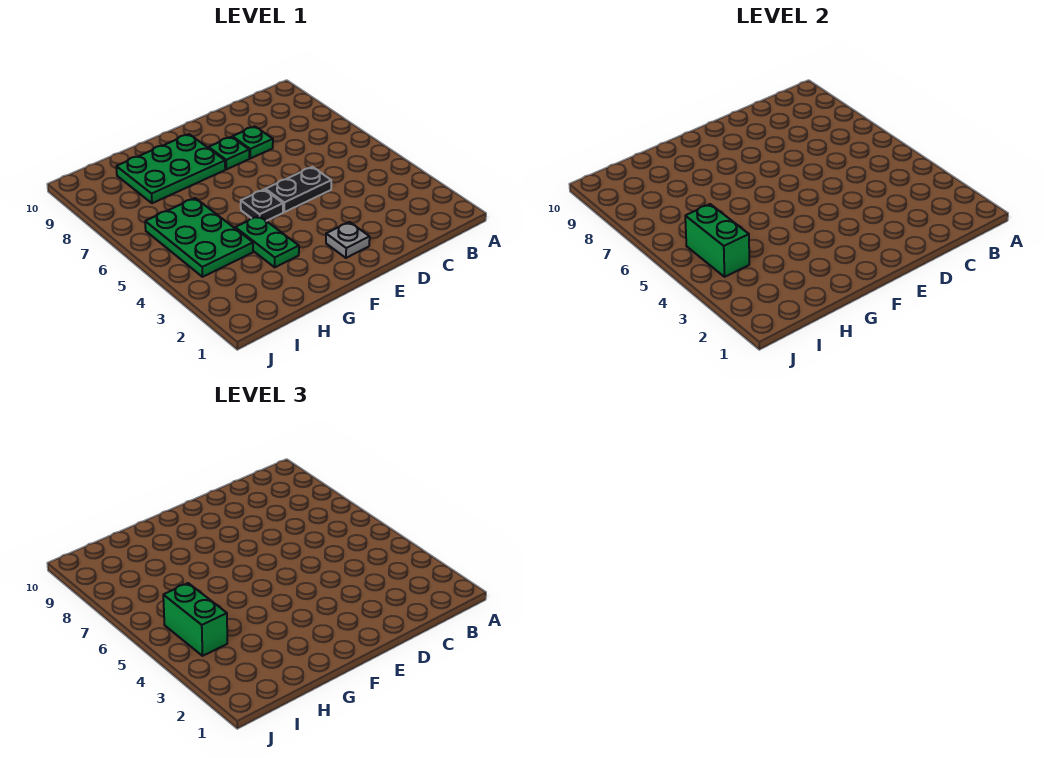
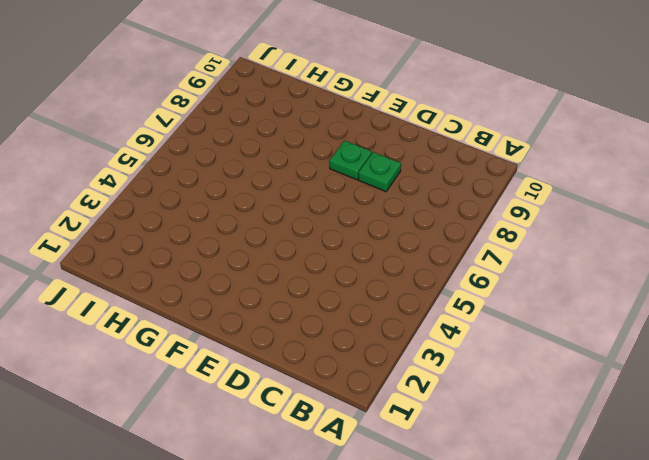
none -> black plate D5:E5 level 1
none -> grey plate E2 level 1

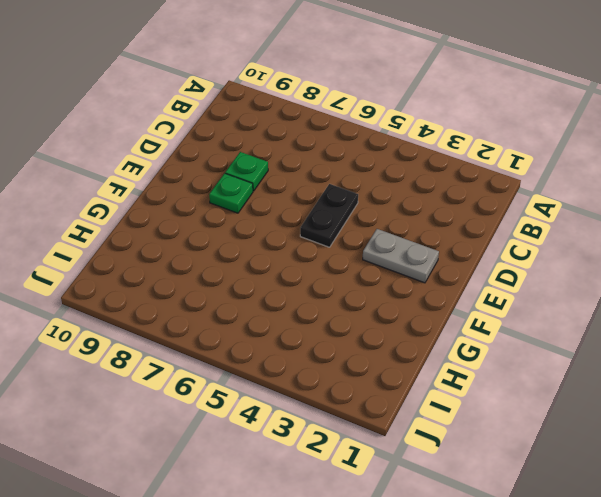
grey plate E2:E3 level 1 -> grey plate E2 level 1
none -> black plate F5 level 1
none -> green plate F8:H9 level 1

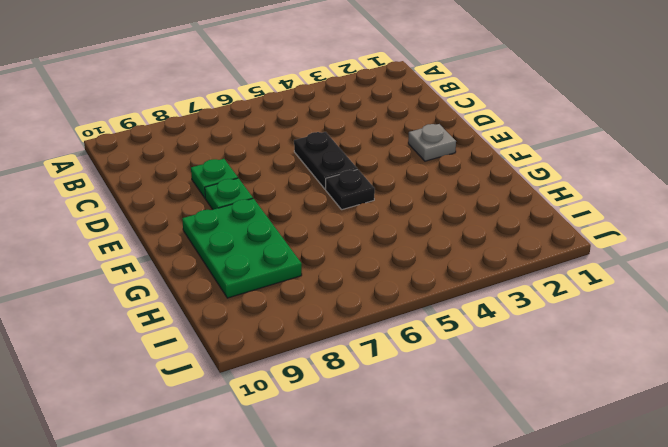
none -> green plate G3:G4 level 1
none -> green plate H4:I6 level 1

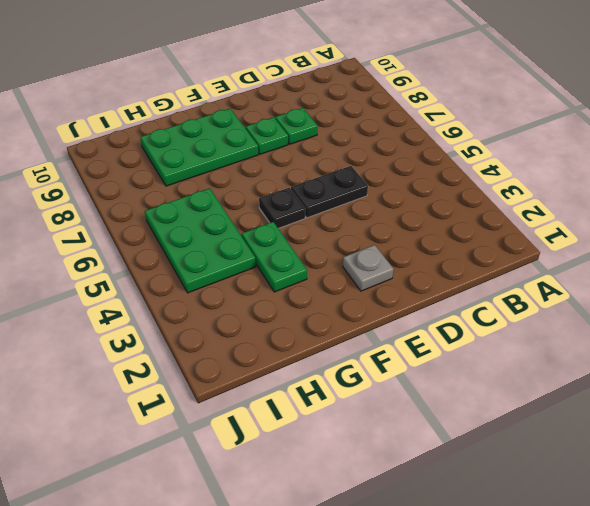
none -> green brick I4:I5 level 2
none -> green brick I4:I5 level 3

